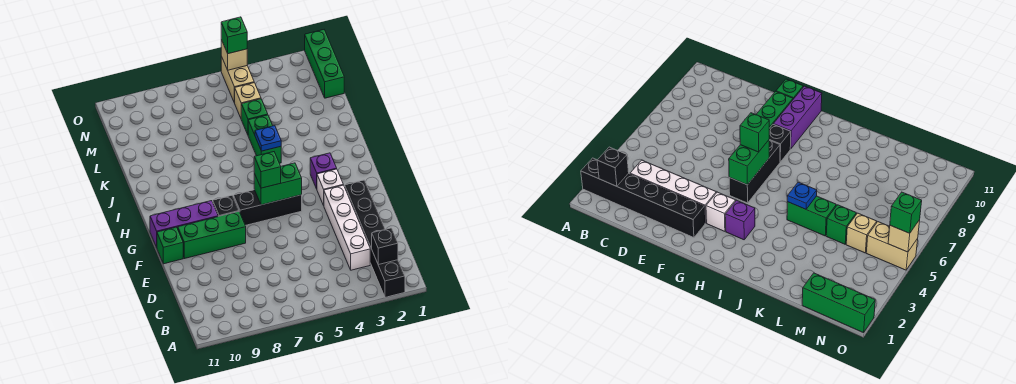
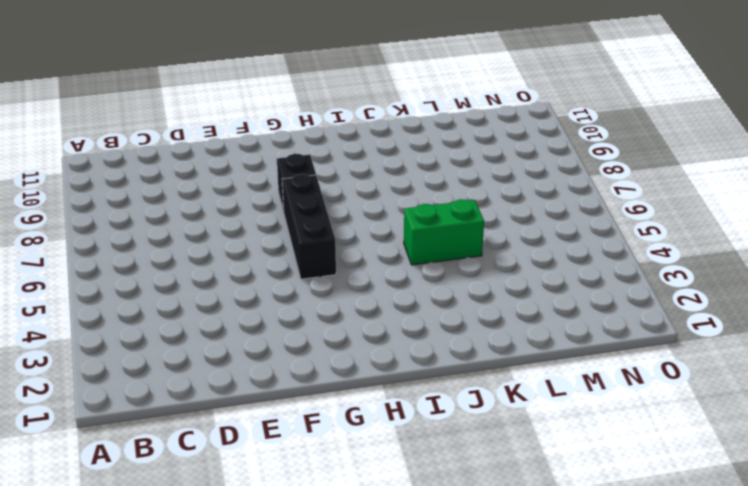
none -> black brick A2:F2 level 1
none -> white brick C3:F3 level 1
none -> green brick F8:F10 level 1

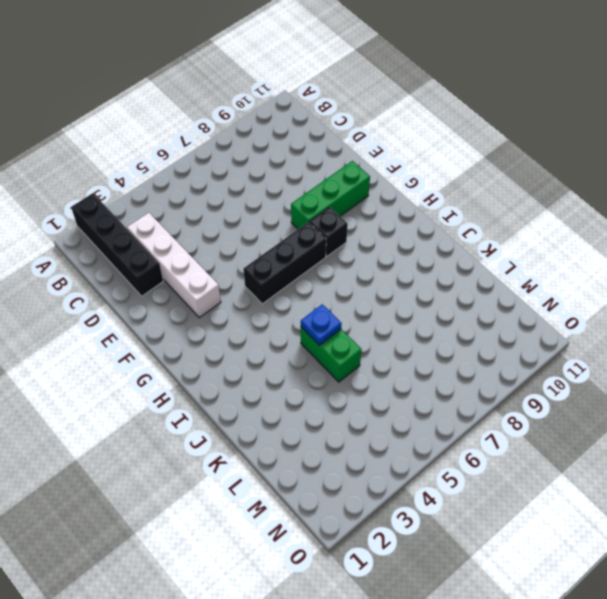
black brick A2:D2 level 1 -> black brick A2:F2 level 1
none -> green brick F11 level 1
none -> white brick G3 level 1
none -> purple brick G9:G11 level 1

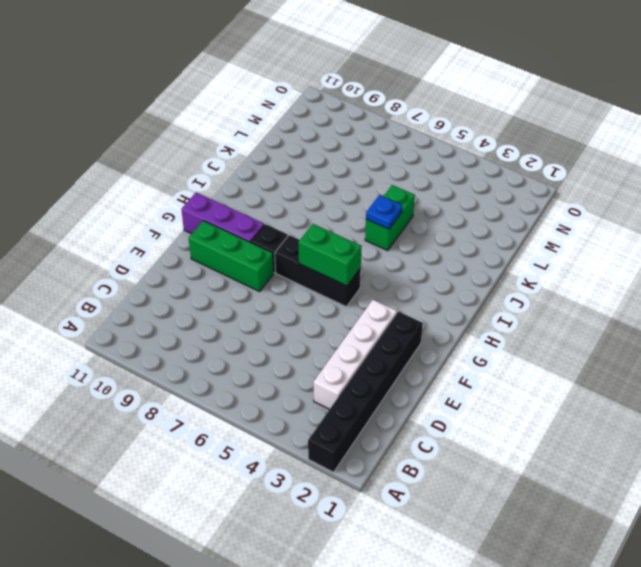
none -> green brick F11 level 1
none -> white brick G3 level 1
none -> purple brick H3 level 1

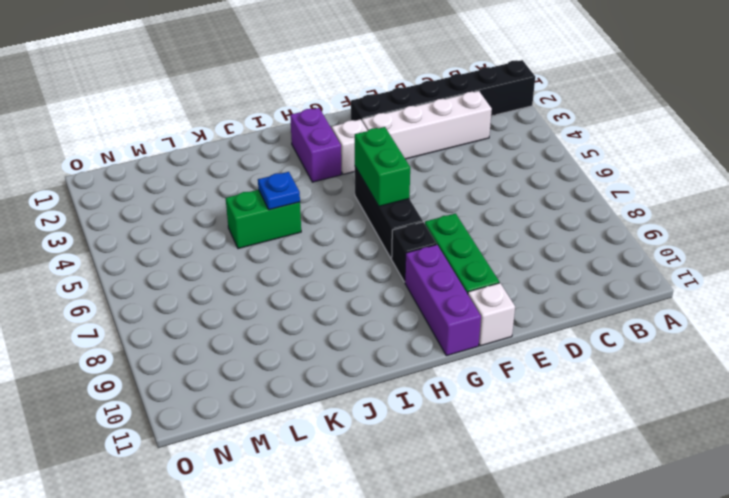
white brick F11 level 1 -> green brick F11 level 1
purple brick H2:H3 level 1 -> purple brick H3 level 1
none -> green brick L5 level 1
none -> green brick M1:O1 level 1
none -> tan brick M5 level 1

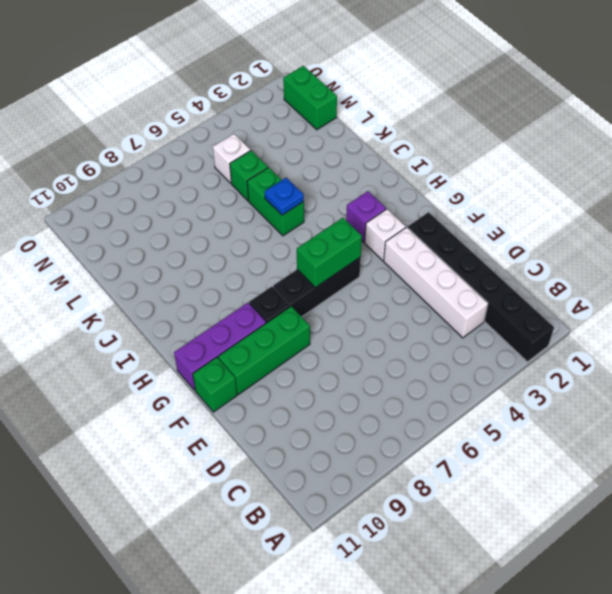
green brick M1:N1 level 1 -> green brick M1:O1 level 1
white brick M5 level 1 -> tan brick M5 level 1
none -> tan brick N5:O5 level 1
none -> black brick B2 level 2
none -> tan brick O5 level 2

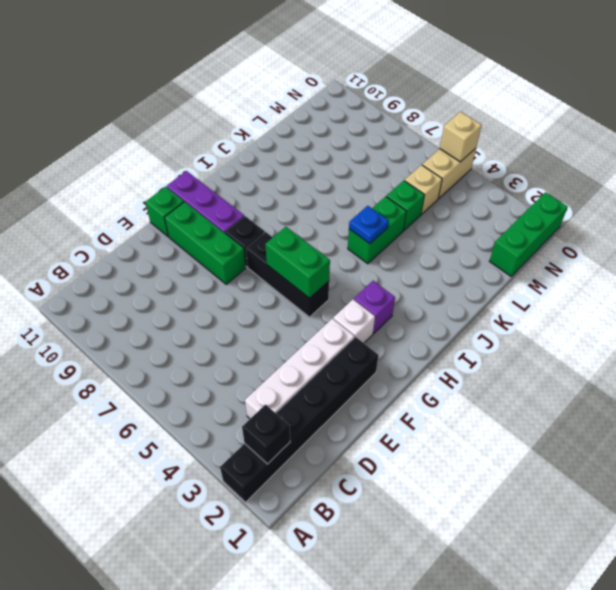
none -> green brick G6 level 3
none -> green brick O5 level 3

